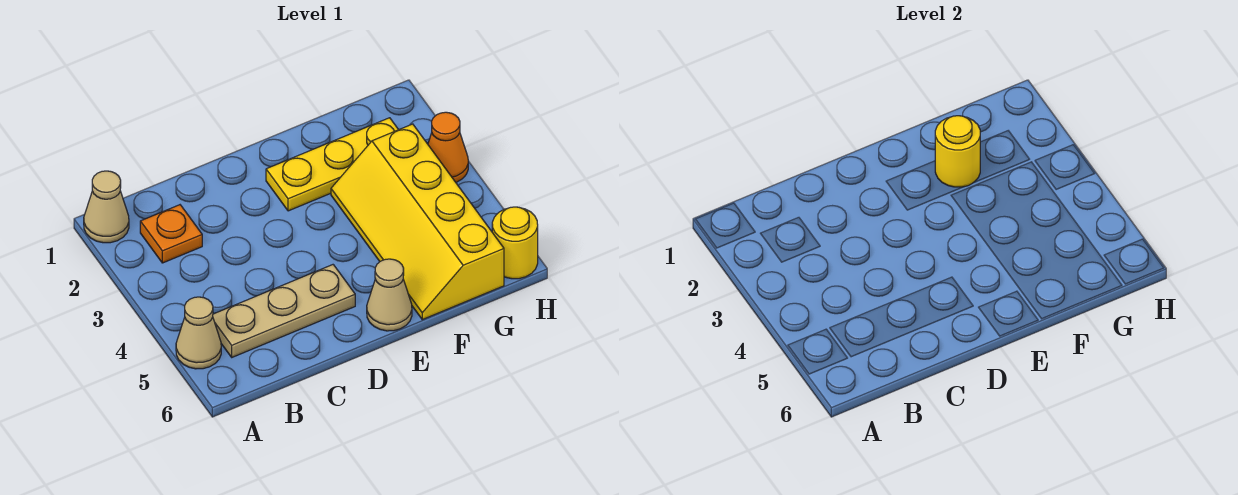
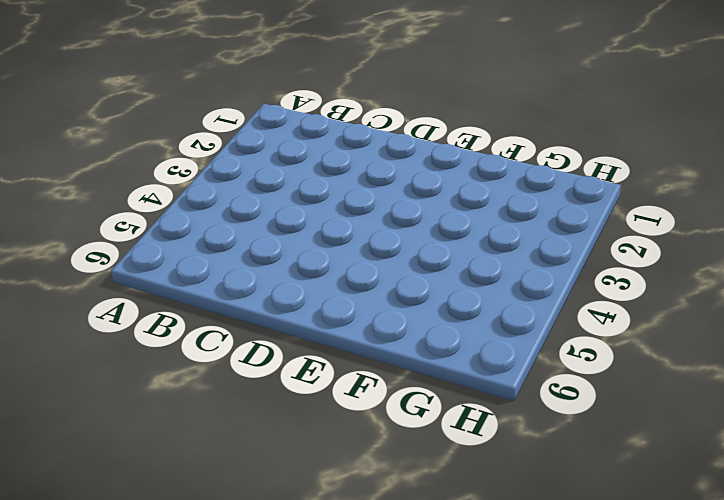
none -> tan cone A1 level 1
none -> tan cone A5 level 1

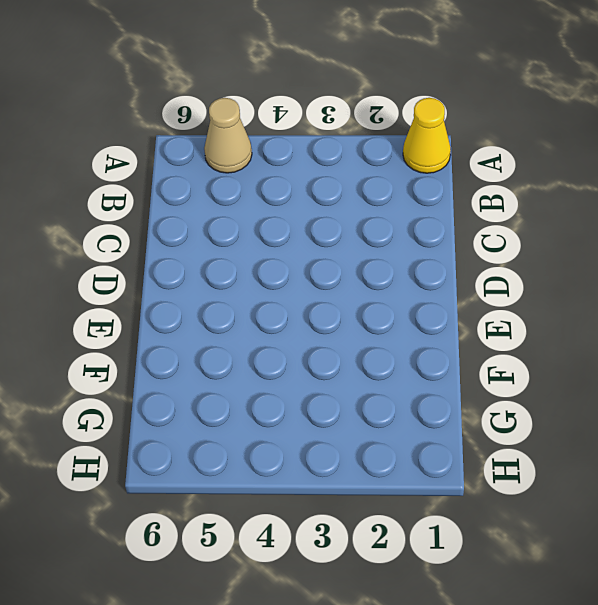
yellow cone A1 level 1 -> tan cone A1 level 1
none -> orange plate B2 level 1
none -> tan plate B5:D5 level 1

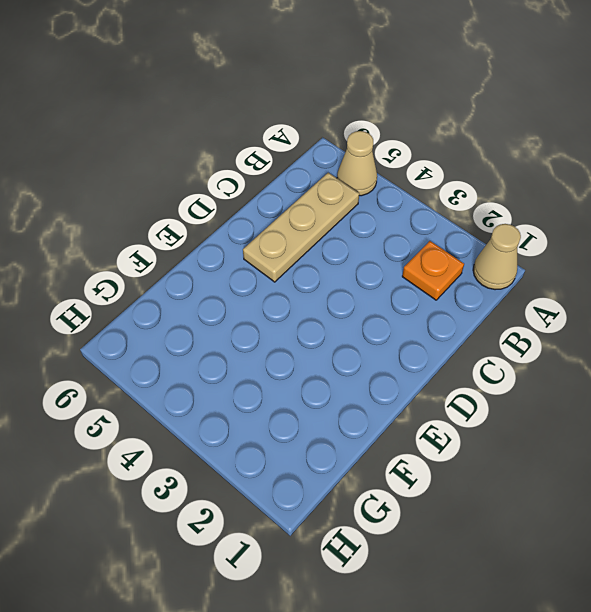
none -> yellow plate E2:G2 level 1
none -> tan cone E6 level 1

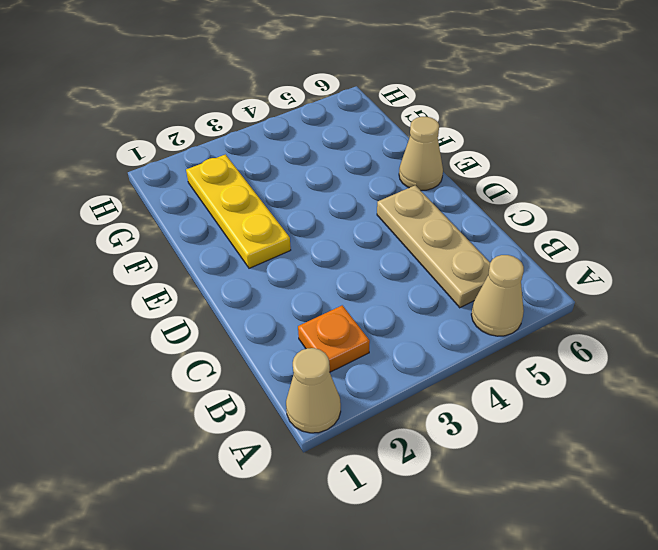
none -> yellow slope F3:G6 level 1 top G
none -> orange cone H3 level 1

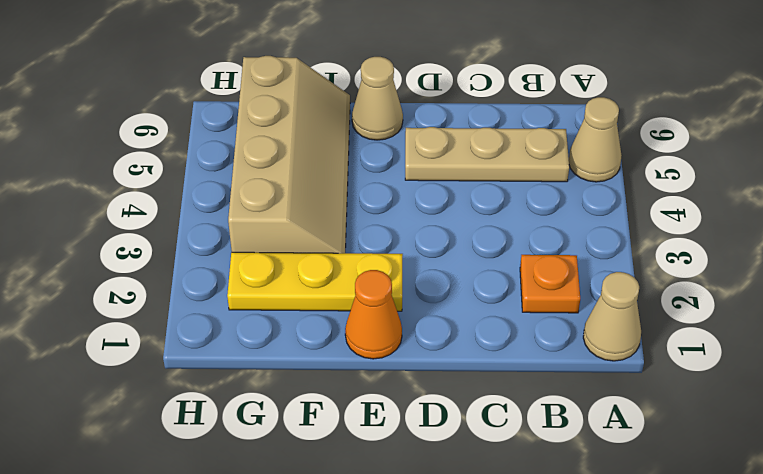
orange cone E1 level 1 -> orange cone H3 level 1
tan slope F3:G6 level 1 top G -> yellow slope F3:G6 level 1 top G
none -> yellow round brick H6 level 1
none -> yellow round brick F2 level 2

